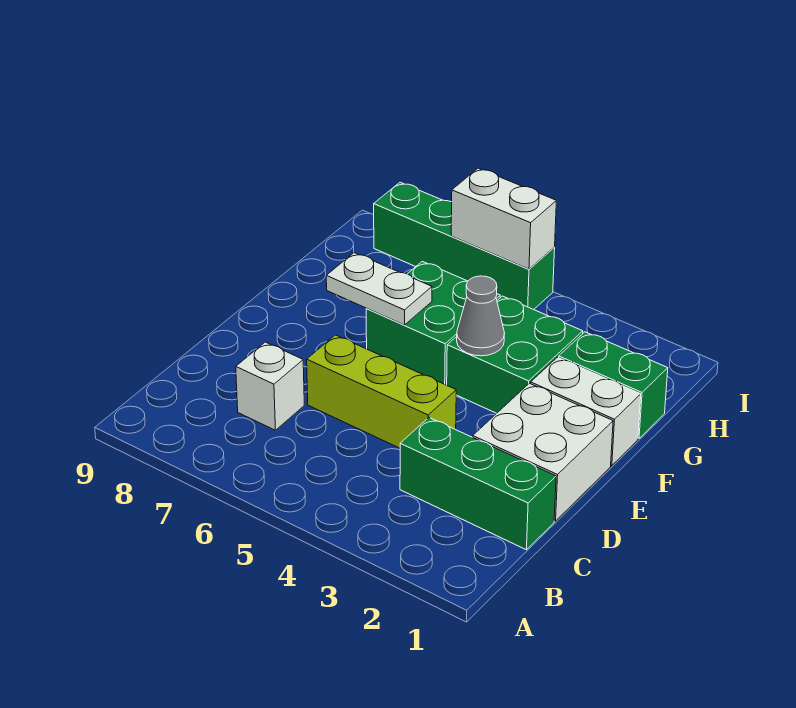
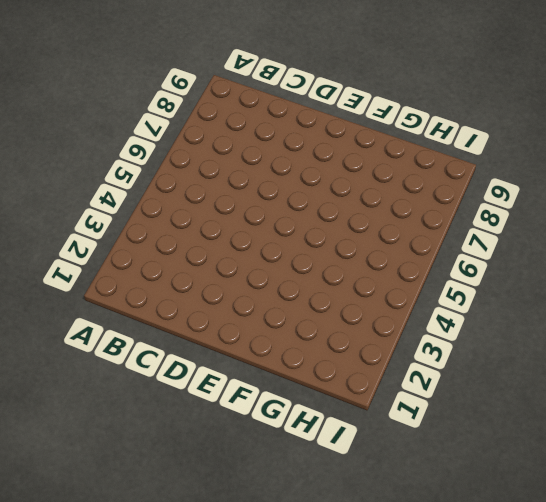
none -> green brick C1:C3 level 1
none -> white brick C7 level 1
none -> white brick D1:E2 level 1

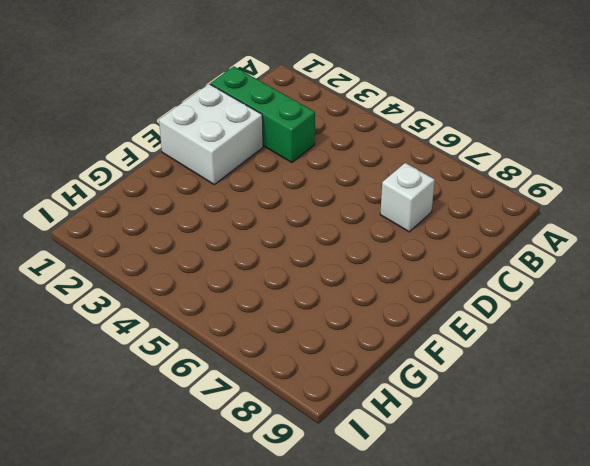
none -> lime brick D4:D6 level 1
none -> white brick F1:F2 level 1
none -> green brick F3:G4 level 1

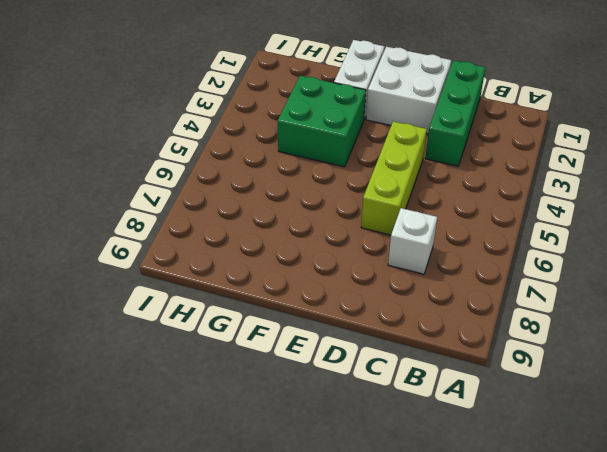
none -> green brick F5:G6 level 1
none -> green brick G1:G2 level 1
none -> green brick I5:I8 level 1

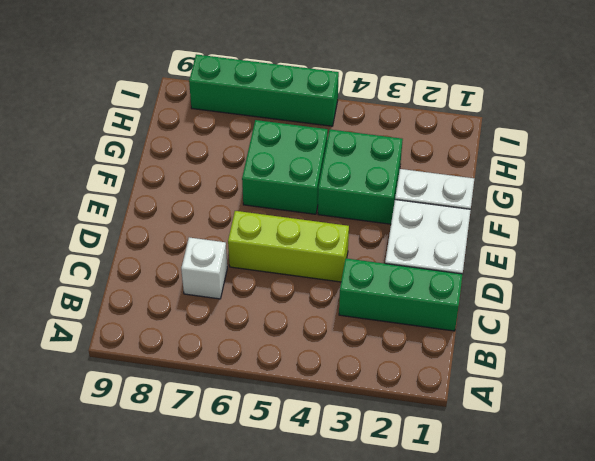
none -> green brick G1:G2 level 1
none -> grey cone F4 level 2
none -> white plate F6:F7 level 2

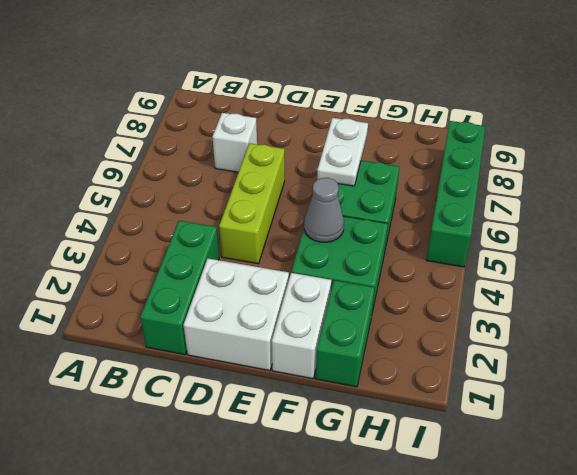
none -> white brick I5:I6 level 2

